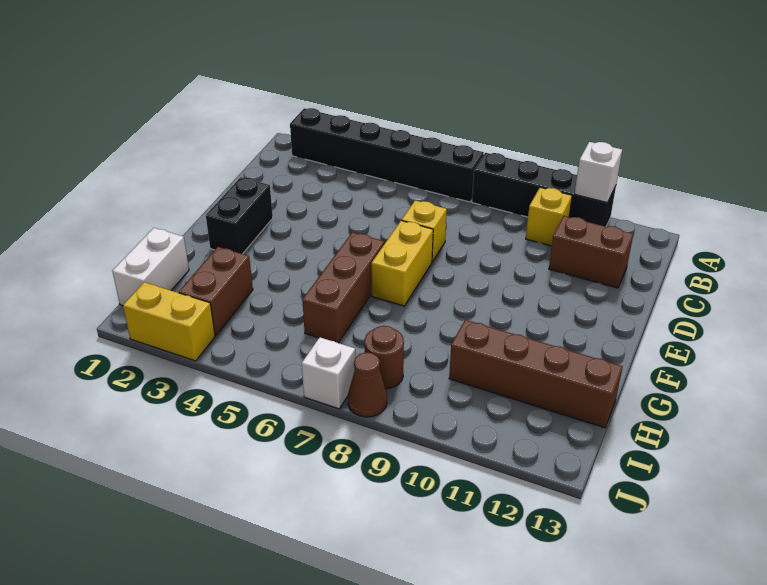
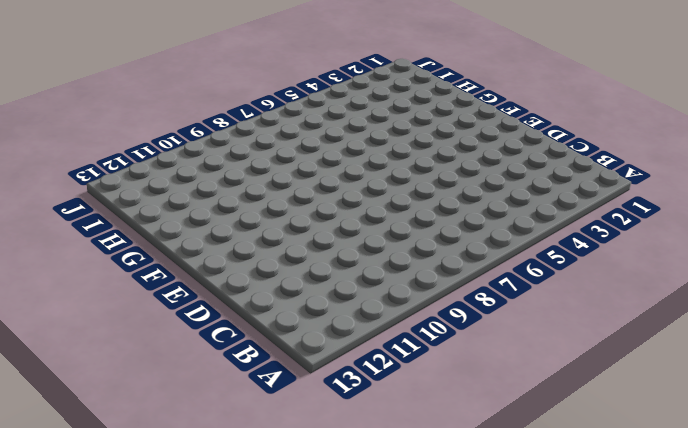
none -> black brick A2:A7 level 1
none -> black brick A8:A11 level 1
none -> yellow brick B10 level 1

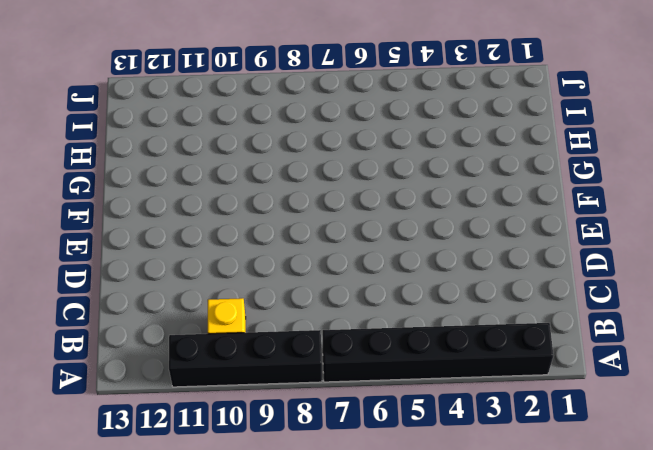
none -> brown brick C11:C12 level 1
none -> yellow brick D7 level 1
none -> black brick E2:F2 level 1

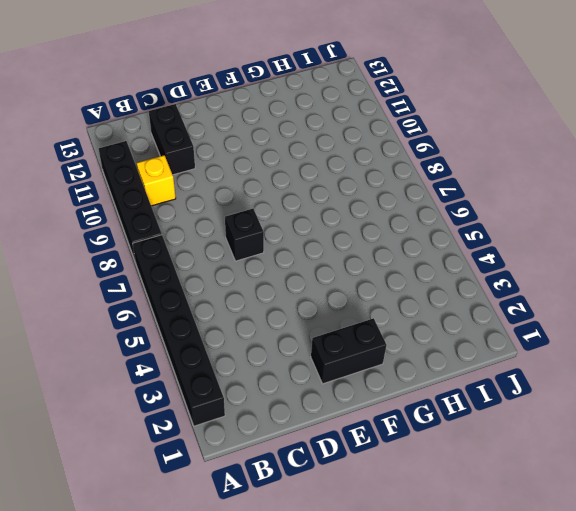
black brick C11:C12 level 1 -> brown brick C11:C12 level 1
black brick D7 level 1 -> yellow brick D7 level 1
none -> yellow brick E7:F7 level 1
none -> brown brick F6:H6 level 1
none -> white brick H1:I1 level 1

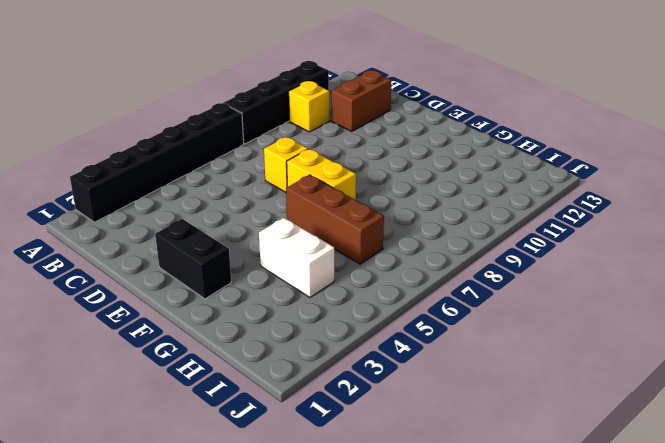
white brick G4:H4 level 1 -> white brick H1:I1 level 1
none -> brown brick H3:I3 level 1
none -> brown brick H10:H13 level 1
none -> brown round brick I8 level 1

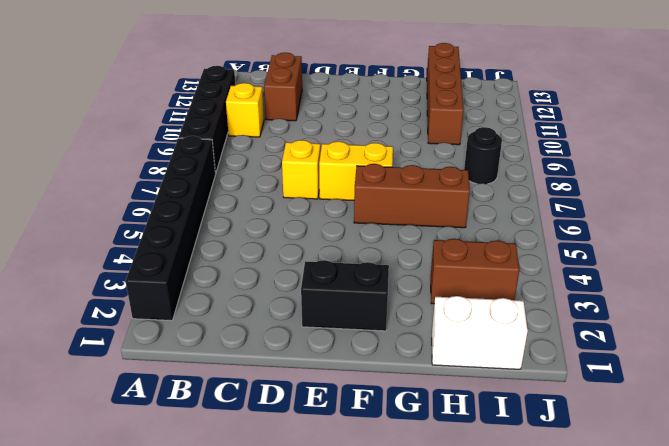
black round brick I8 level 1 -> brown round brick I8 level 1
none -> yellow brick J2:J3 level 1
none -> white brick J7 level 1
none -> brown cone J8 level 1

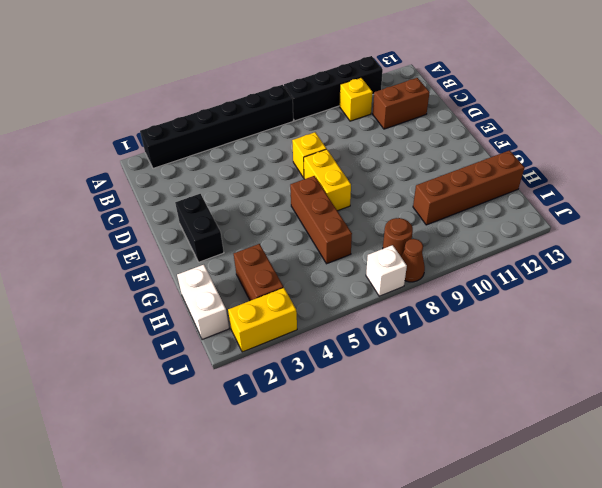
none -> white brick A11 level 2

